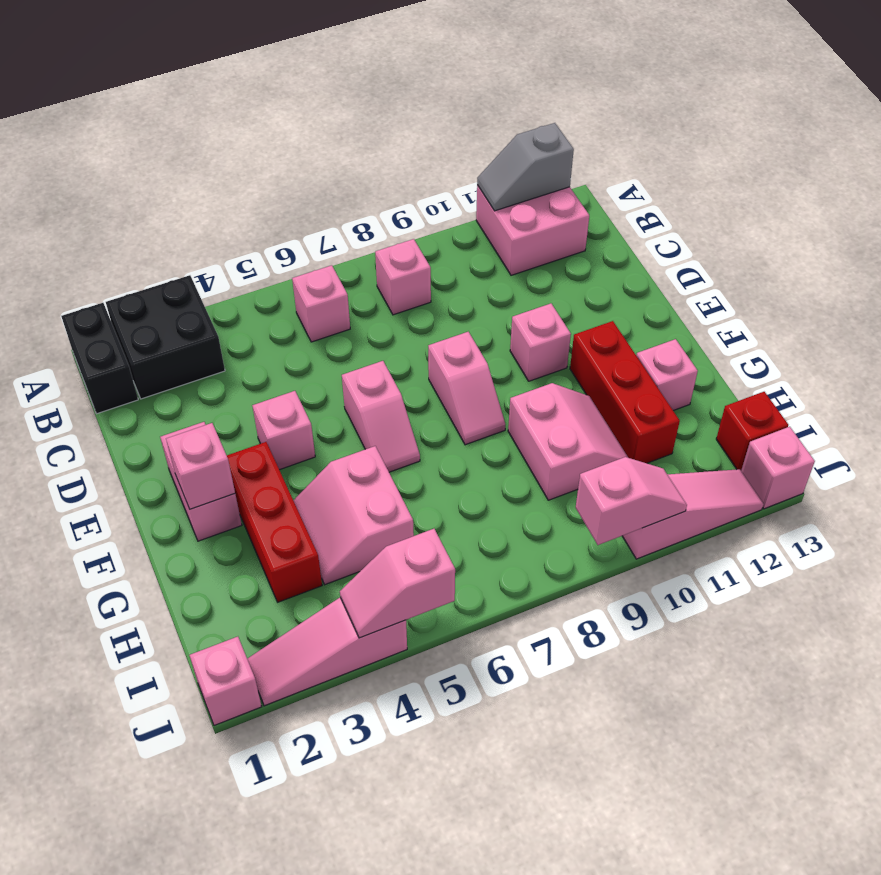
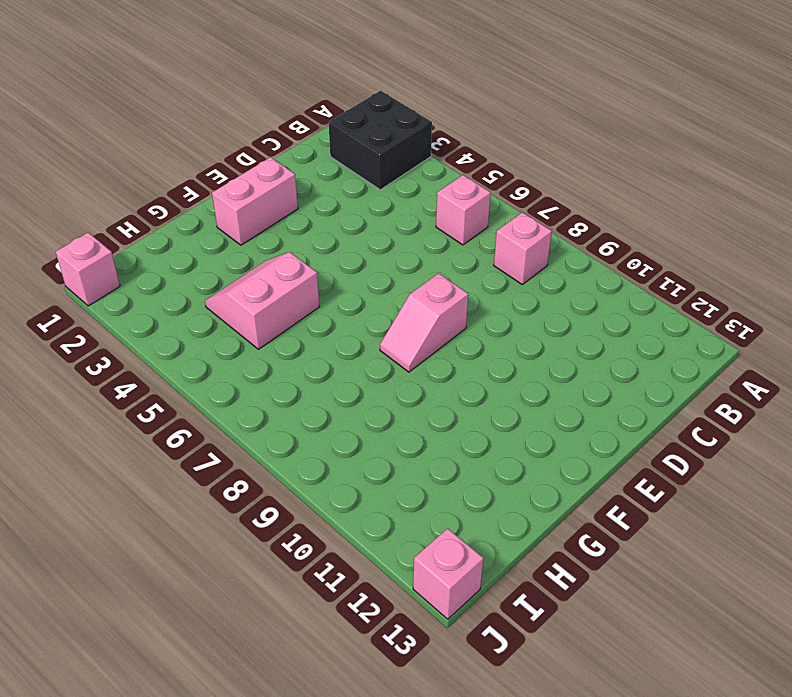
none -> black brick A1:B1 level 1
none -> pink brick A11:B12 level 1
none -> pink brick E4 level 1

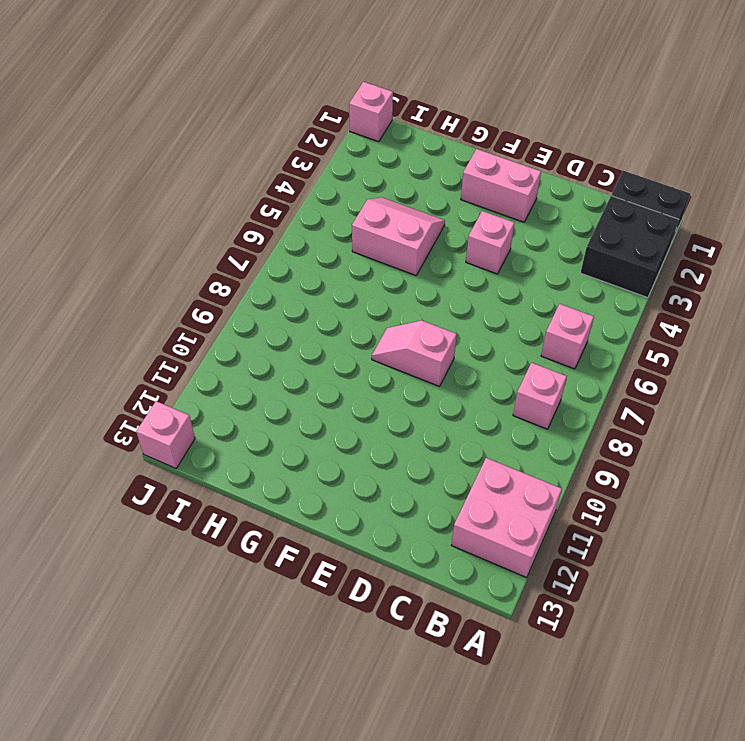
none -> pink slope E6:F6 level 1 top E
none -> pink brick E10 level 1
none -> red brick F3:H3 level 1

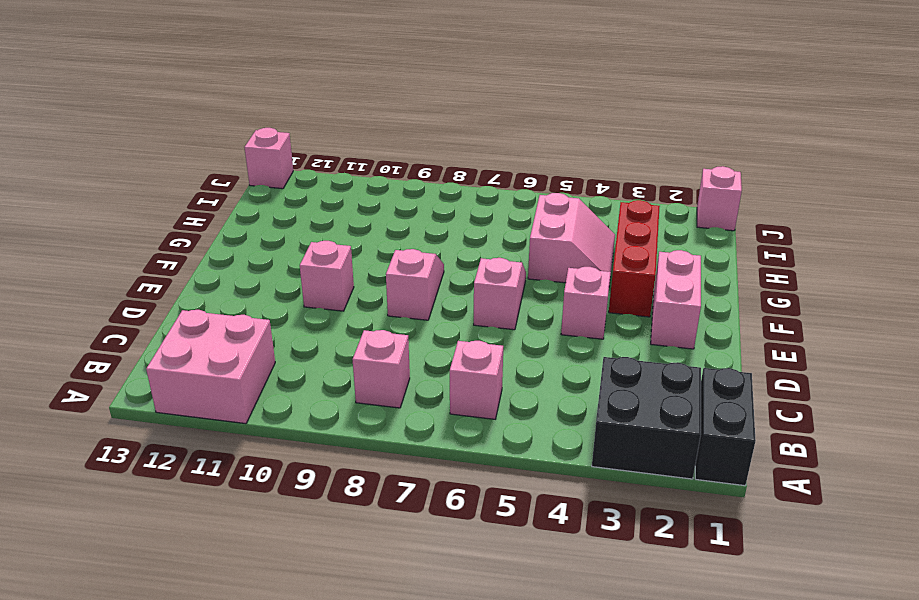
none -> red brick F11:H11 level 1
none -> pink slope G9:H10 level 1 top 9
none -> pink brick G12 level 1

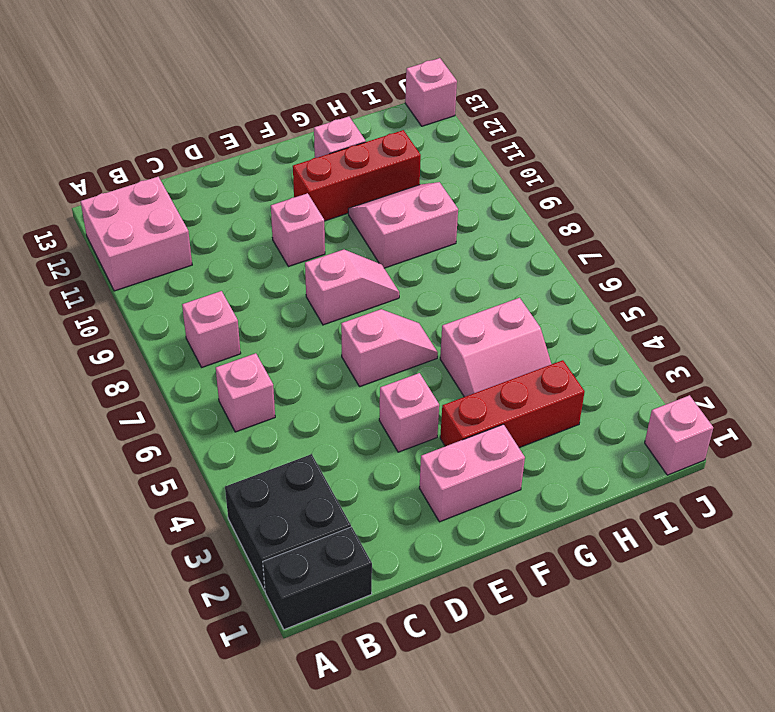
none -> red brick I13 level 1
none -> pink slope J2:J4 level 1 top 4
none -> pink slope J10:J12 level 1 top 10

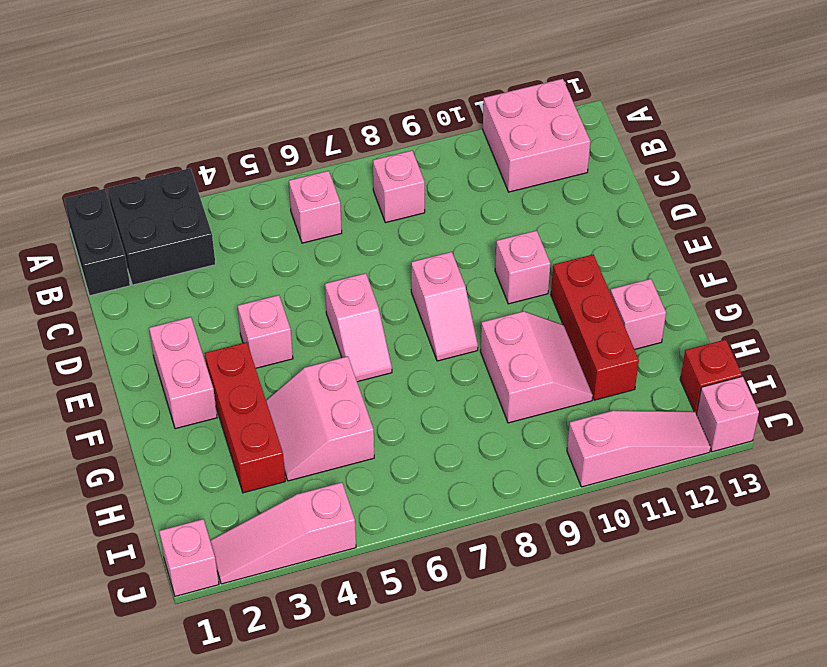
none -> grey slope A11:A12 level 2 top 12
none -> pink brick F2 level 2
none -> pink slope J4:J5 level 2 top 5

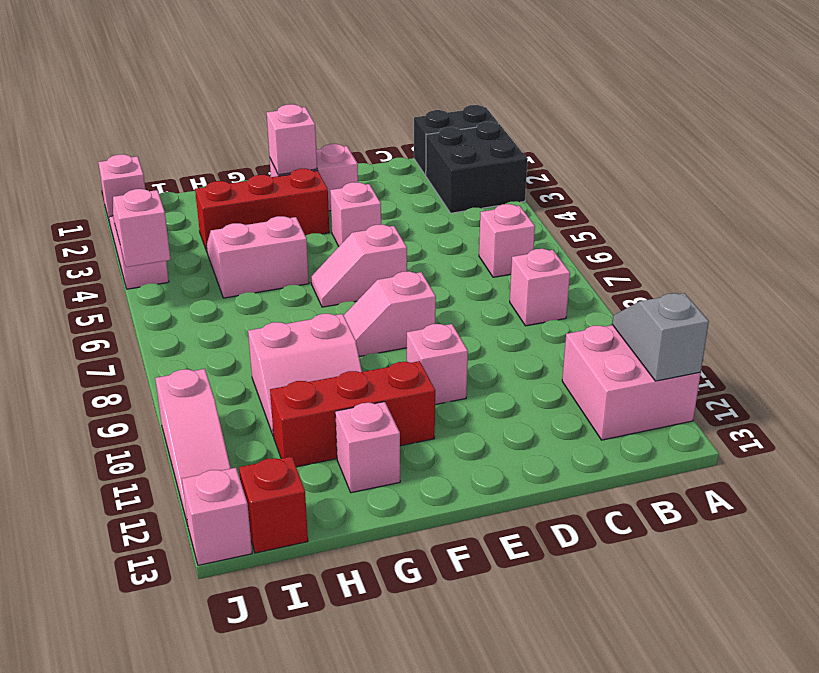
none -> pink slope J9:J10 level 2 top 9

